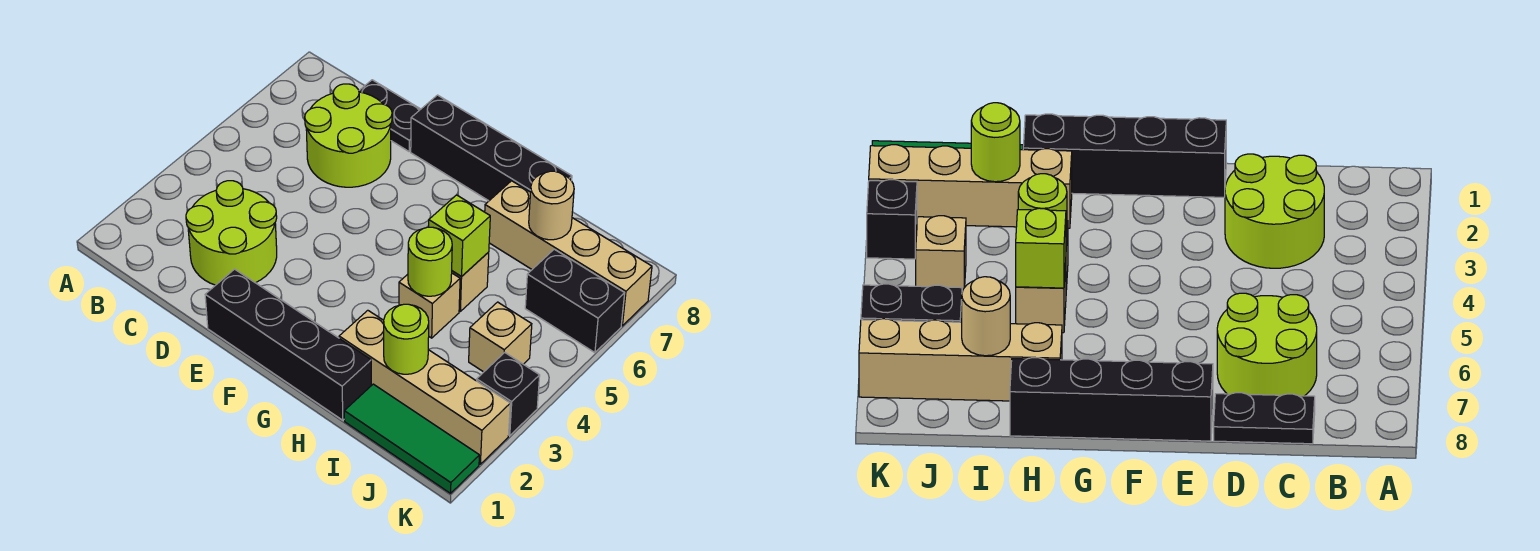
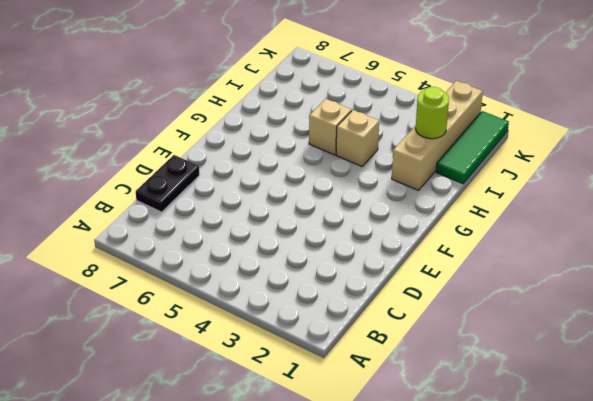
none -> lime round brick C2:D3 level 1
none -> lime round brick C6:D7 level 1
none -> black brick E1:H1 level 1

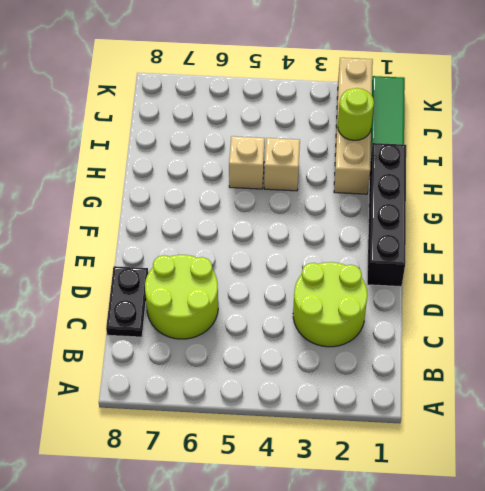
none -> black brick E8:H8 level 1
none -> tan brick H7:K7 level 1
none -> tan brick J4 level 1

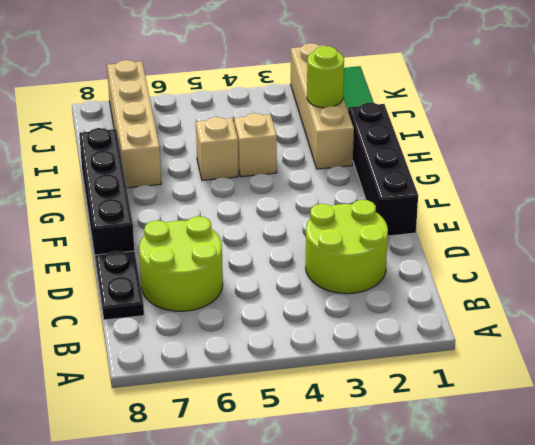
none -> tan brick J4 level 1
none -> black brick J6:K6 level 1
none -> black brick K3 level 1

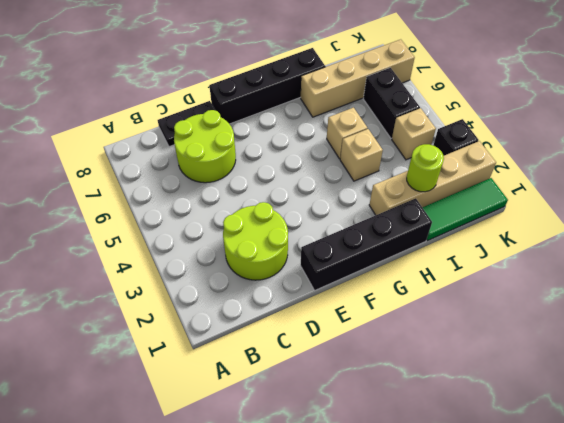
black brick J5:J6 level 1 -> black brick J6:K6 level 1
none -> lime round brick H4 level 2
none -> lime brick H5 level 2
none -> tan round brick I7 level 2

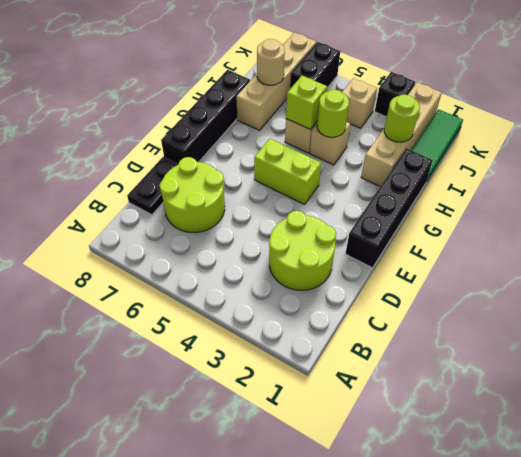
lime brick F4:F5 level 1 -> none

